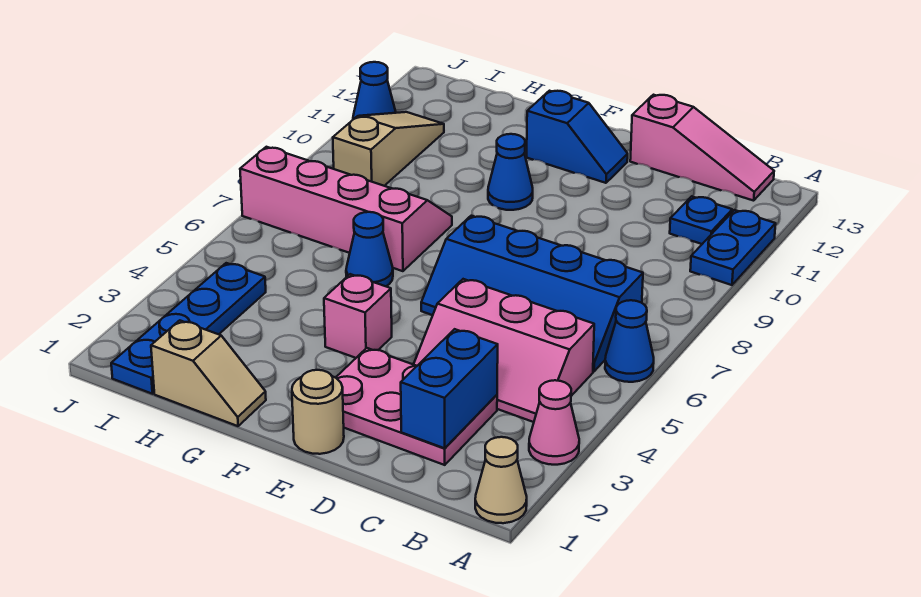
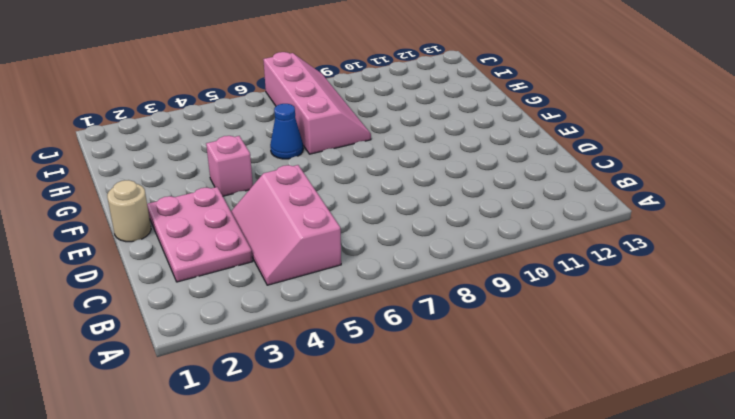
none -> tan cone A1 level 1
none -> pink cone A3 level 1
none -> blue cone A6 level 1

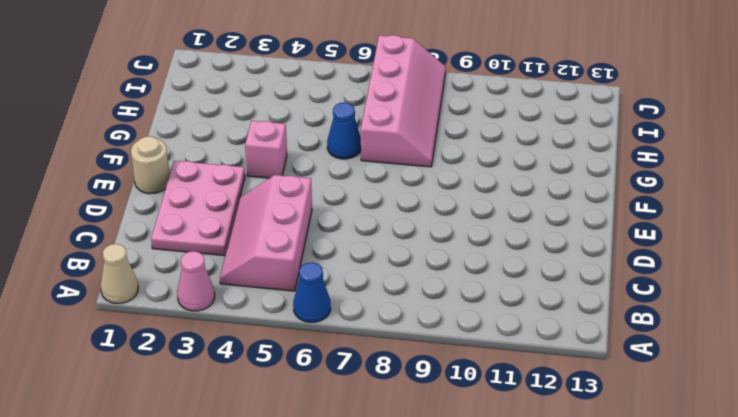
none -> blue plate A10:A11 level 1
none -> blue slope B6:E7 level 1 top 7
none -> blue plate B11 level 1

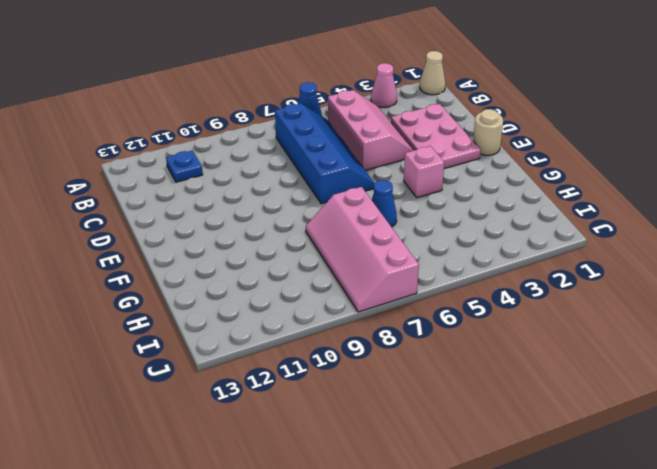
none -> blue plate A10:A11 level 1
none -> pink slope B13:D13 level 1 top D
none -> blue slope E12:F12 level 1 top F

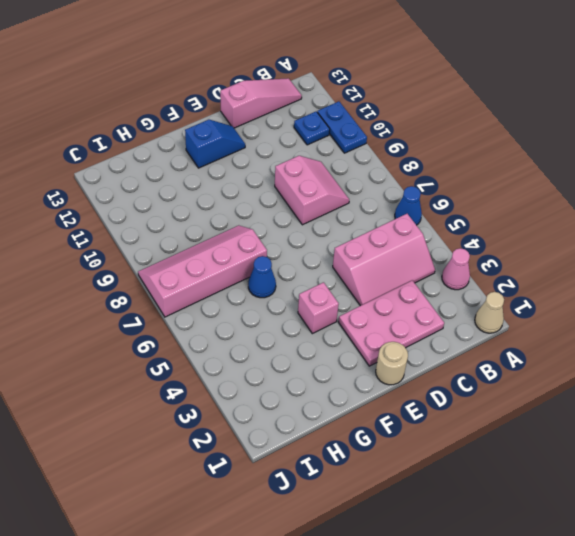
pink slope C8:D9 level 1 top D -> none
none -> blue slope B6:E7 level 1 top 7
none -> blue cone F10 level 1
none -> tan slope G1:H1 level 1 top H

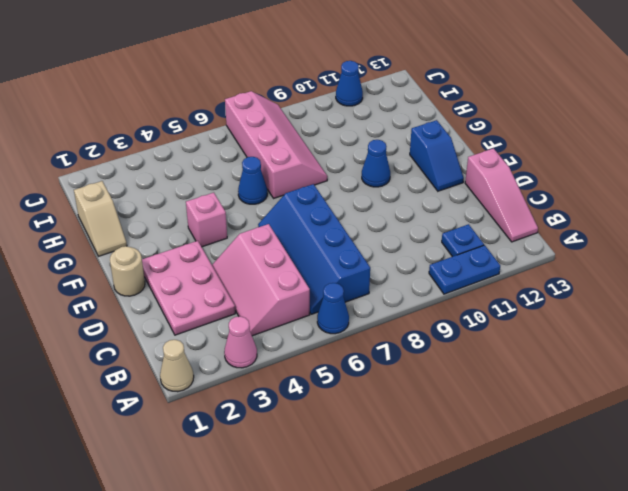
none -> blue plate I1:I4 level 1
none -> tan slope I9:I11 level 1 top 9
none -> blue brick C2:C3 level 2

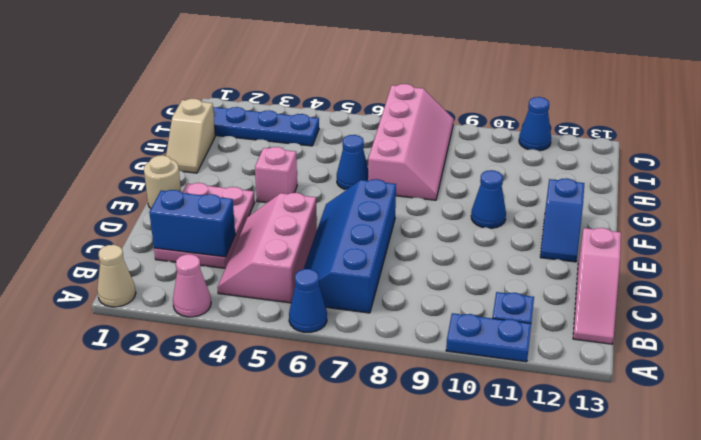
none -> tan slope I9:I11 level 1 top 9

